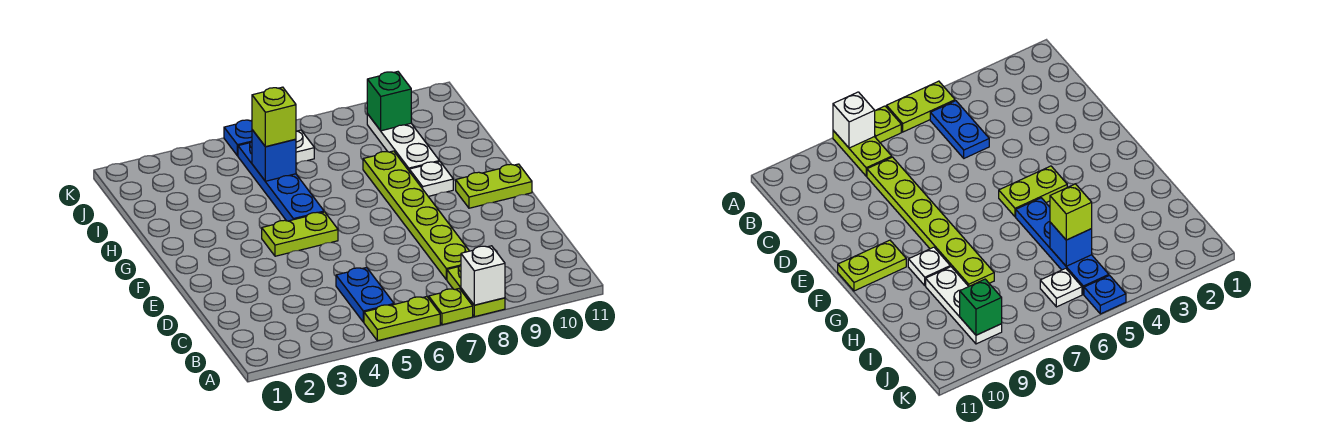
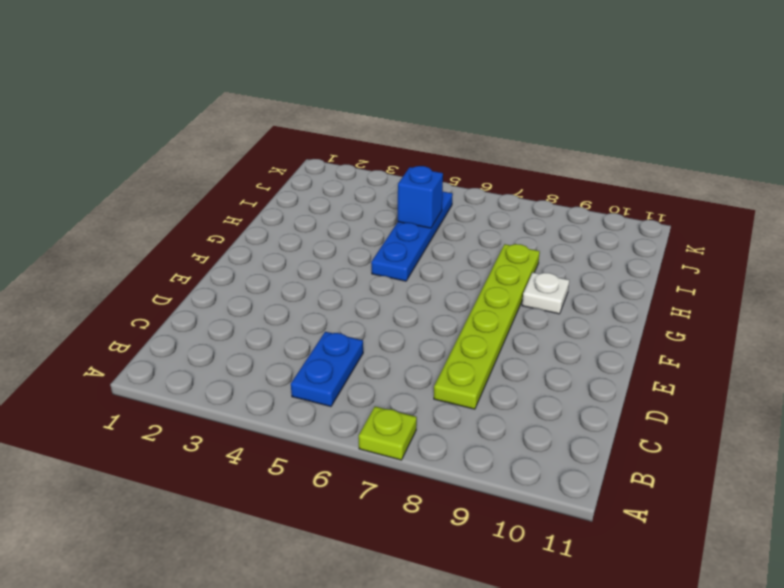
none -> lime plate A5:A6 level 1
none -> lime plate A8:B8 level 1
none -> lime plate F4:F5 level 1

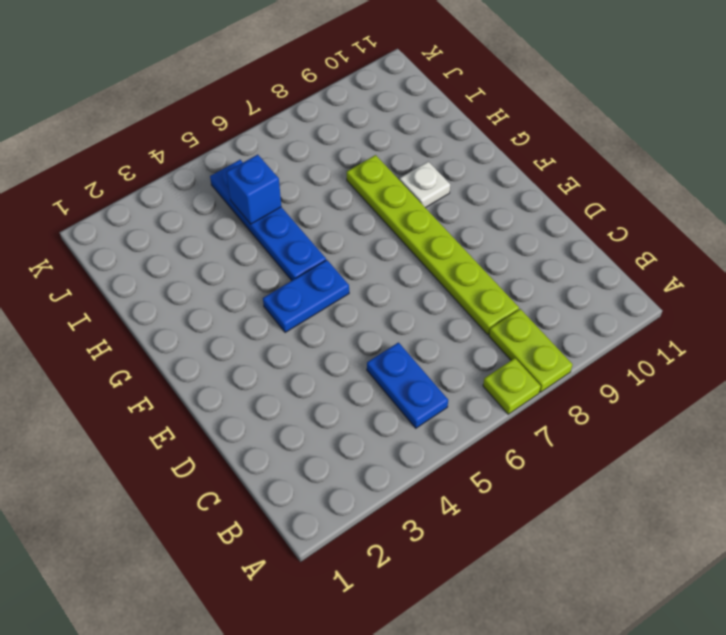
blue plate F4:F5 level 1 -> lime plate F4:F5 level 1
none -> lime plate A5:A6 level 1
none -> lime plate F10:F11 level 1
none -> white plate H9:J9 level 1

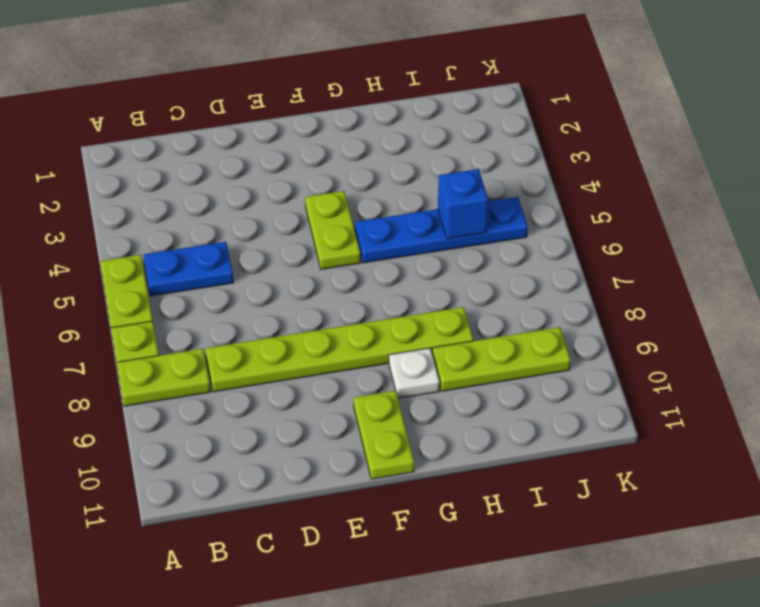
lime plate H9:J9 level 1 -> white plate H9:J9 level 1
none -> white plate J6 level 1
none -> blue plate K5 level 1
none -> white brick A8 level 2

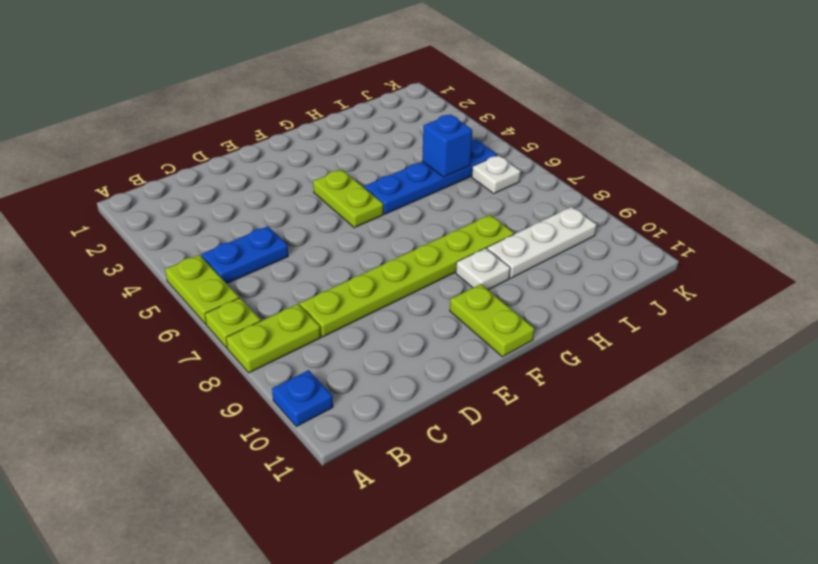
blue plate A10 level 1 -> blue plate K5 level 1
none -> white brick A8 level 2
none -> green brick J9 level 2
none -> lime brick I5 level 3

